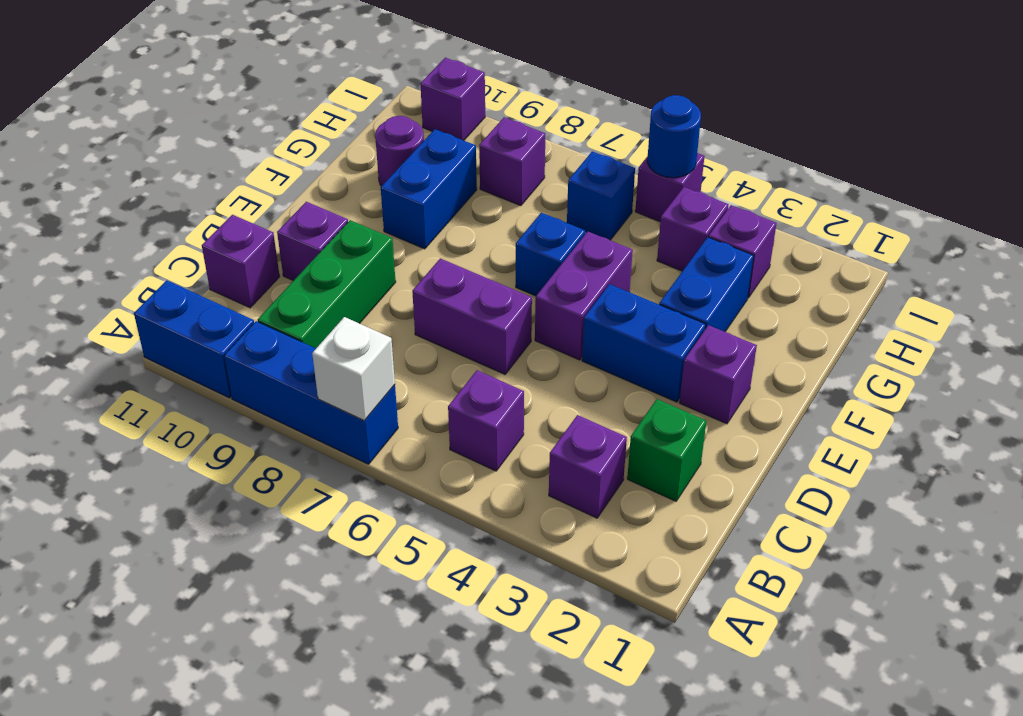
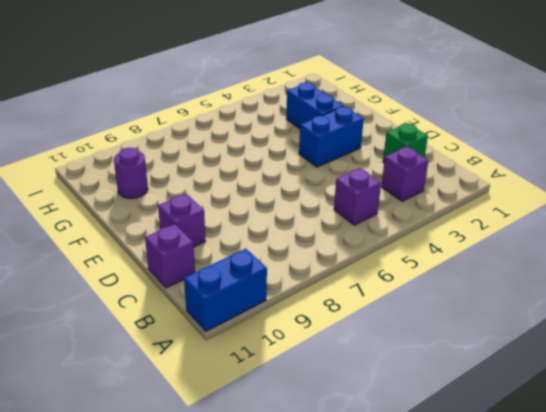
none -> blue brick A7:A9 level 1
none -> green brick B9:D9 level 1
none -> purple brick D6:D7 level 1

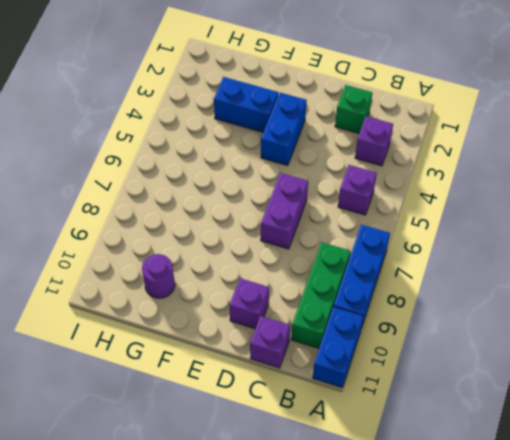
green brick B8:B10 level 1 -> green brick B9:D9 level 1
none -> purple brick E2 level 1
none -> purple brick E5:F5 level 1
none -> blue brick F6 level 1

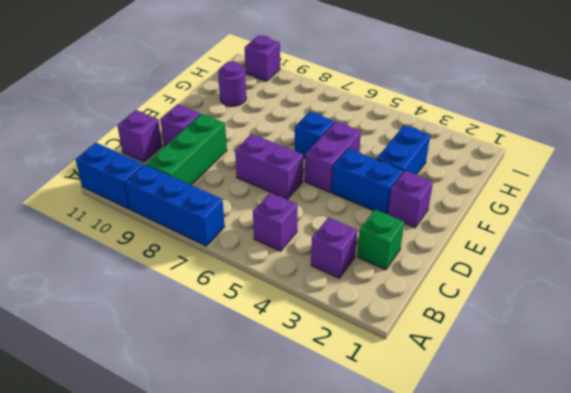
none -> blue brick F9:G9 level 1
none -> purple brick H3 level 1
none -> purple brick H4 level 1

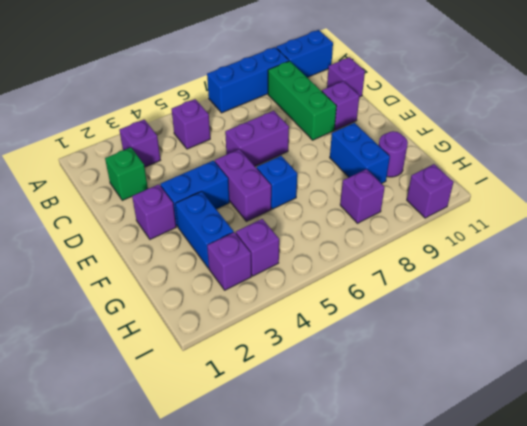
none -> blue brick H6 level 1
none -> purple brick I5 level 1
none -> white brick A7 level 2

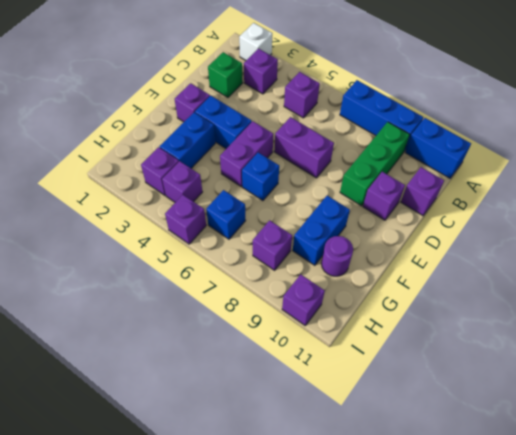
white brick A2 level 1 -> white brick A7 level 2
none -> blue round brick I5 level 2

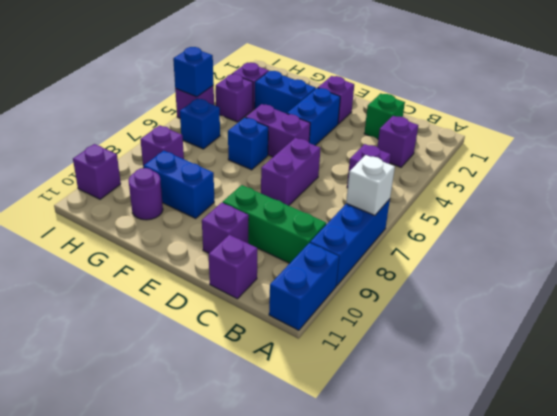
blue brick I5 level 2 -> blue round brick I5 level 2

